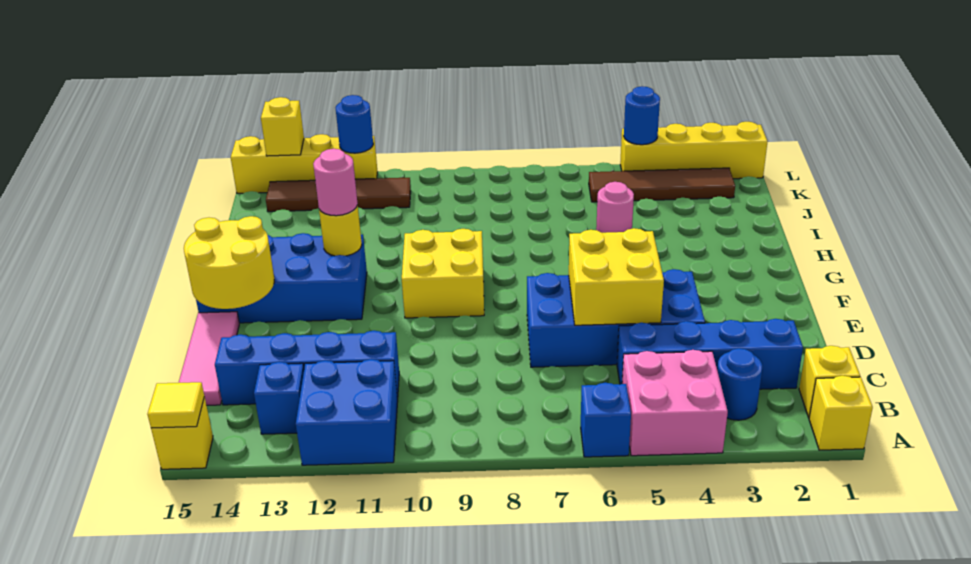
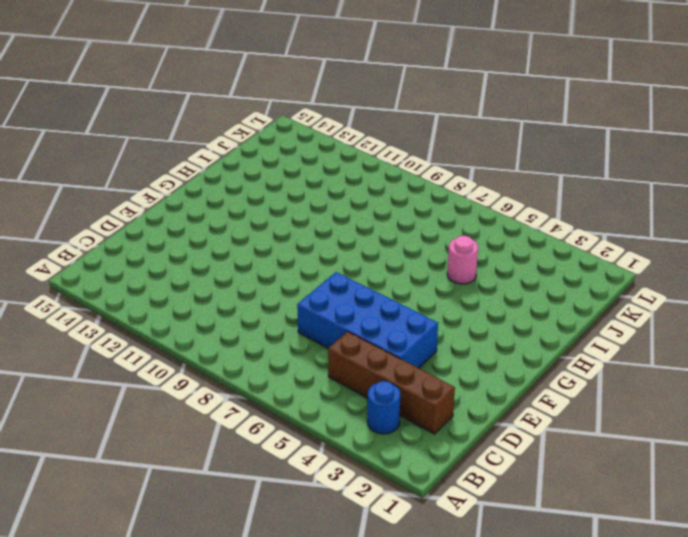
brown brick C2:C5 level 1 -> blue brick C2:C5 level 1
none -> yellow brick A1 level 1
none -> pink brick A4:B5 level 1
none -> blue brick A6 level 1

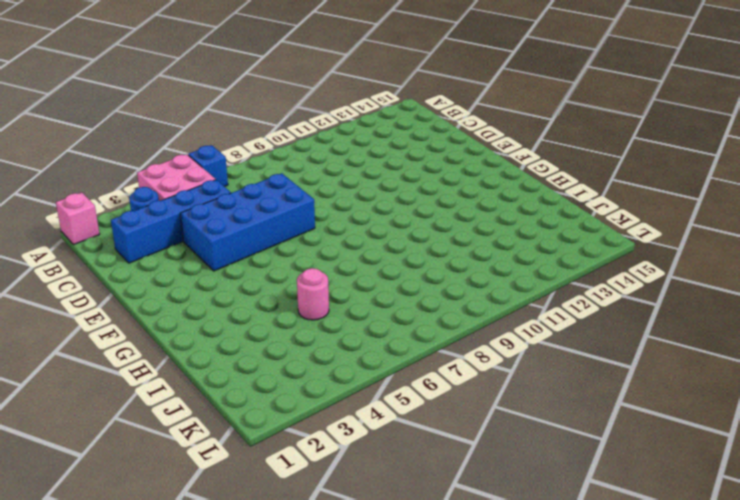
pink brick A1 level 1 -> yellow brick A1 level 1
none -> blue brick A11:B12 level 1
none -> yellow brick A15 level 1
none -> yellow brick B1 level 1

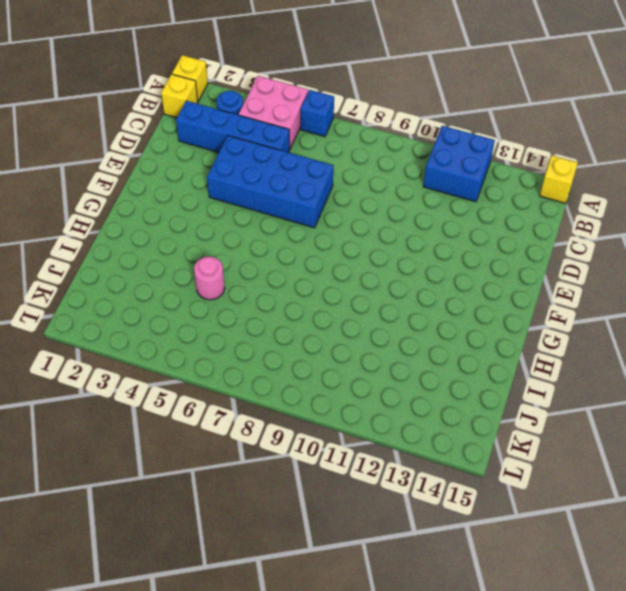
none -> blue brick B13 level 1
none -> blue brick C11:C14 level 1
none -> pink tile C15:E15 level 1

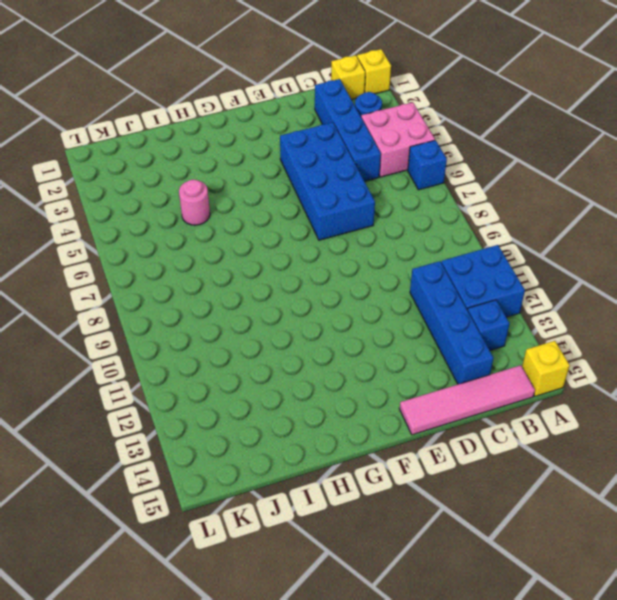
pink tile B15:E15 level 1 -> pink tile C15:E15 level 1
none -> yellow brick F9:G10 level 1
none -> blue brick F12:G15 level 1
none -> brown tile K2:K5 level 1

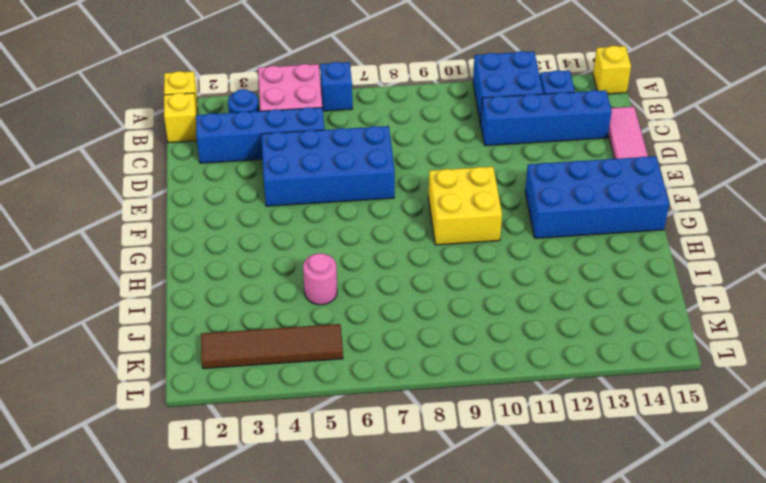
none -> brown tile K11:K14 level 1
none -> yellow brick L1:L4 level 1
none -> yellow brick L12:L15 level 1

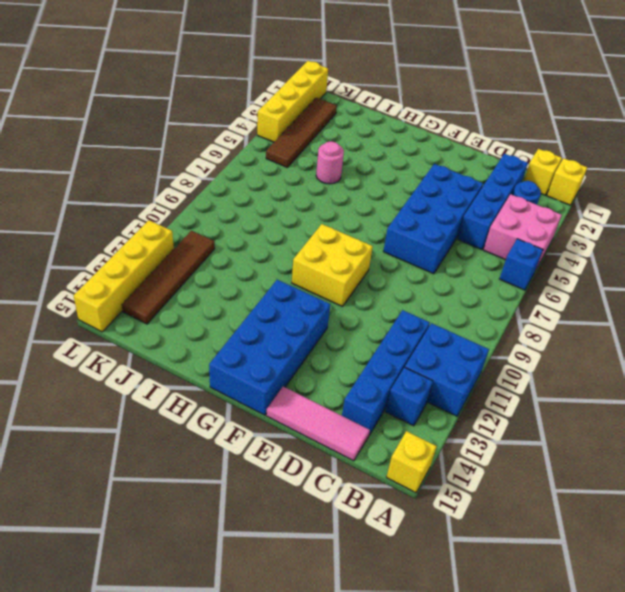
none -> yellow tile A15 level 2
none -> yellow brick D5:E6 level 2
none -> yellow round brick E14:F15 level 2

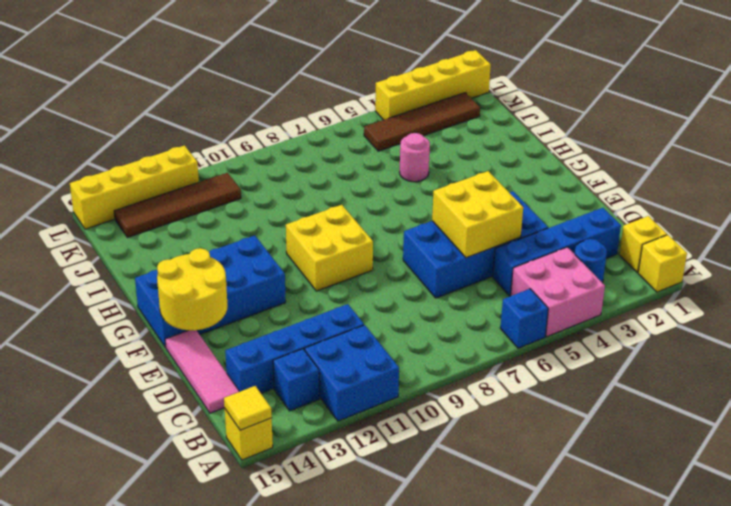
none -> yellow round brick G12 level 2
none -> blue round brick L4 level 2
none -> blue round brick L12 level 2

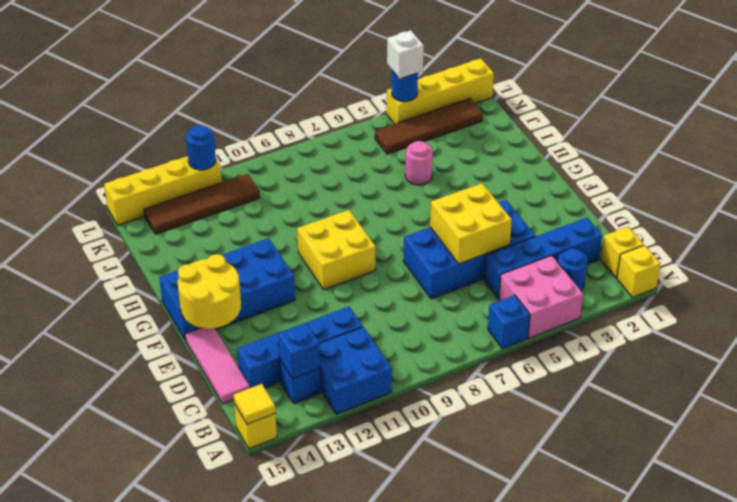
blue brick B13 level 2 -> none
white brick L4 level 3 -> none
none -> yellow round brick G12 level 2
none -> yellow brick L14 level 2
none -> pink round brick G12 level 3

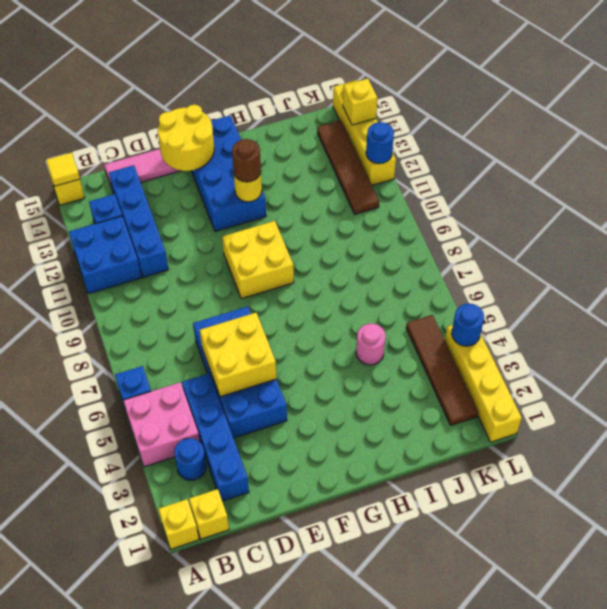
brown round brick G12 level 3 -> pink round brick G12 level 3

